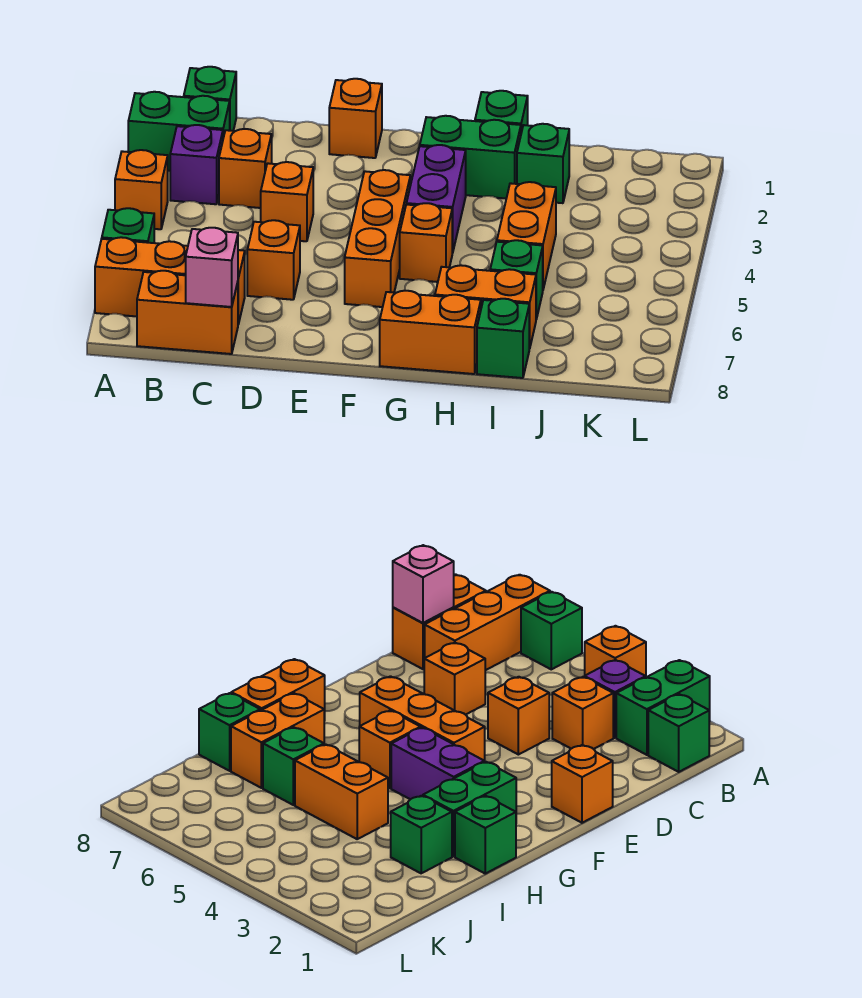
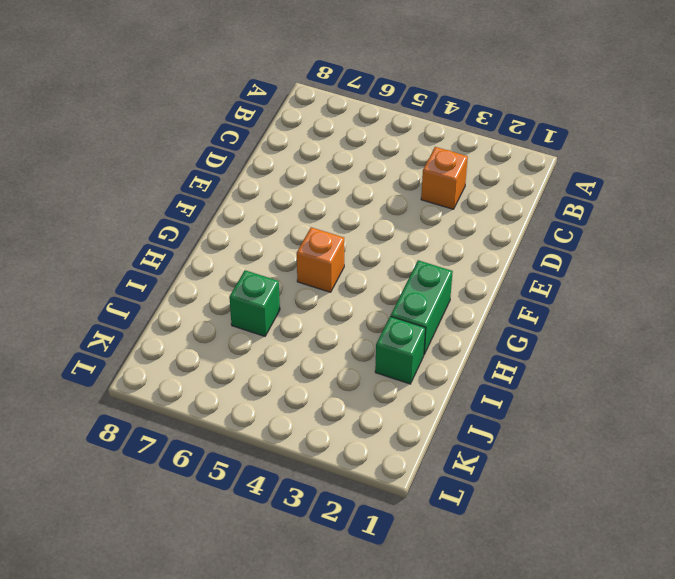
none -> green brick A2:B2 level 1
none -> orange brick A4 level 1
none -> green brick A6 level 1

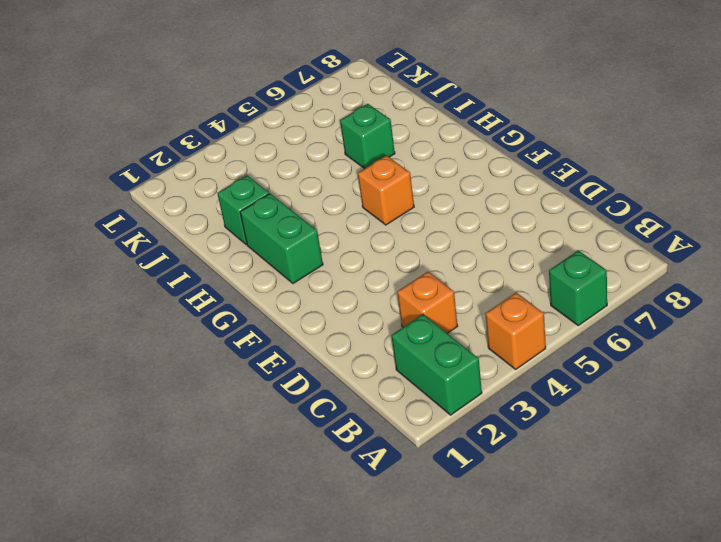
none -> orange brick A7:C7 level 1
none -> green brick B1 level 1
none -> purple brick B3 level 1

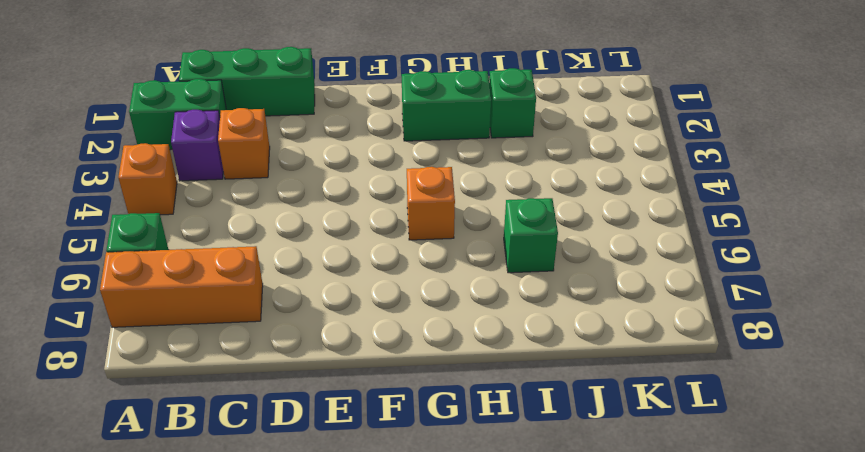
green brick B1:D1 level 1 -> green brick B1 level 1
none -> orange brick B8:C8 level 1
none -> orange brick D4 level 1
none -> orange brick D6 level 1

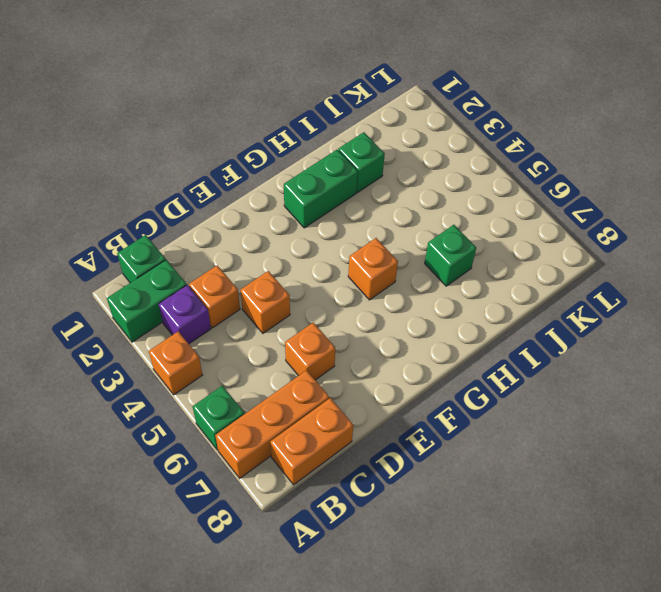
none -> orange brick E1 level 1
none -> orange brick F4:F6 level 1
none -> purple brick G3:G4 level 1

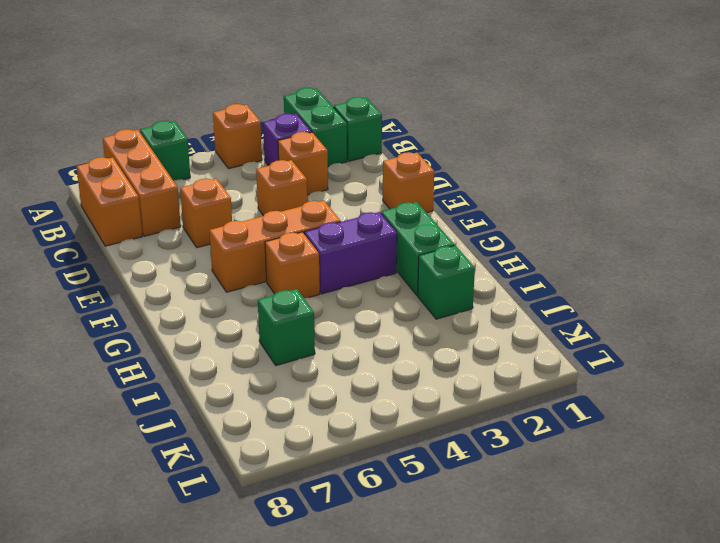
none -> orange brick G8:H8 level 1
none -> green brick H1 level 1
none -> orange brick H7:I7 level 1

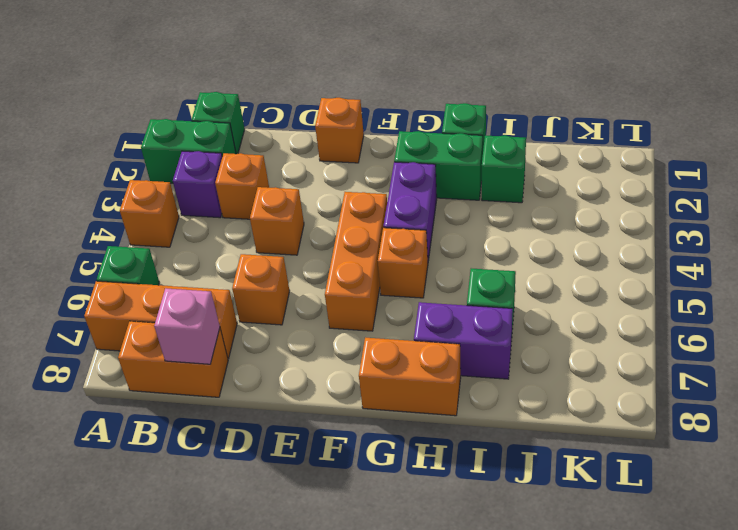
purple brick H7:I7 level 1 -> orange brick H7:I7 level 1
none -> orange brick I4:I5 level 1
none -> green brick I8 level 1

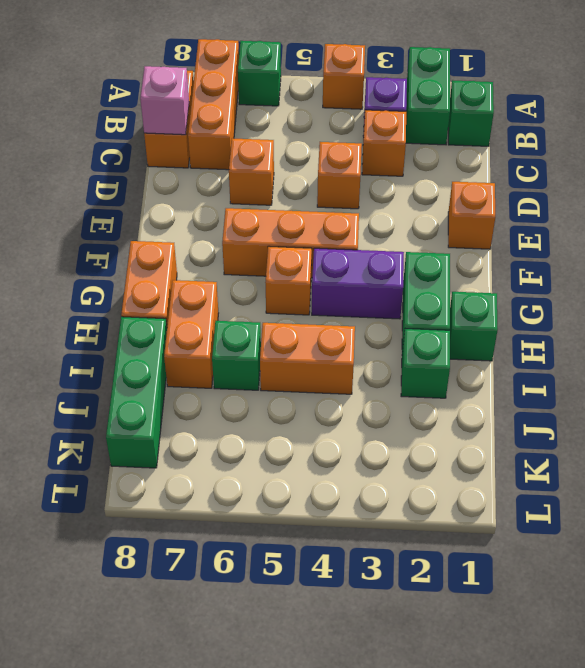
green brick I8:K8 level 1 -> green brick I8 level 1

